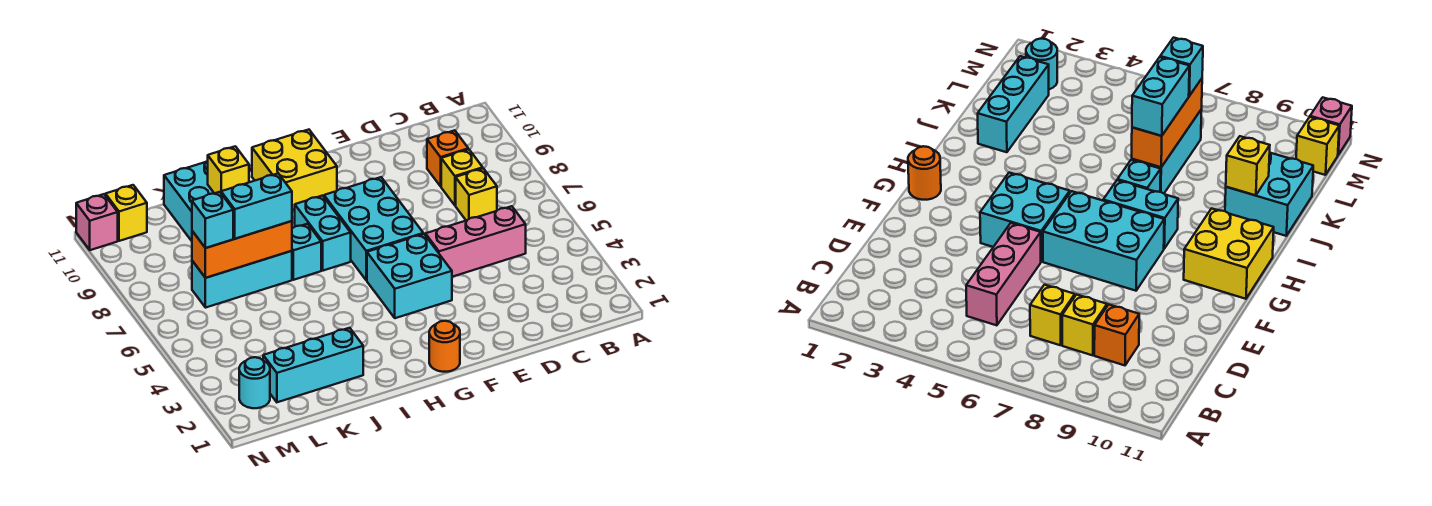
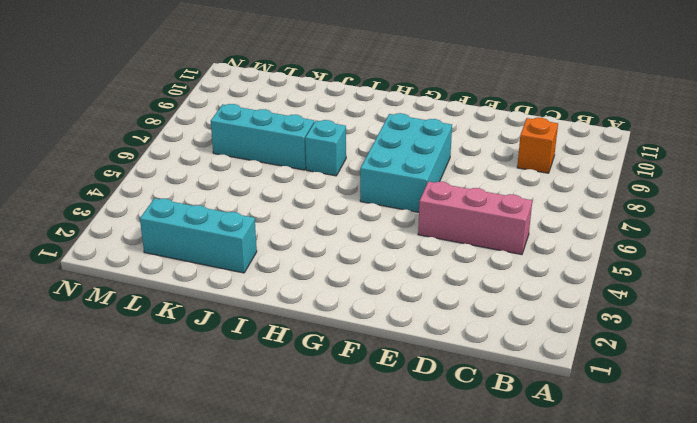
none -> yellow brick C7 level 1
none -> yellow brick C8 level 1
none -> cyan brick F4:G5 level 1

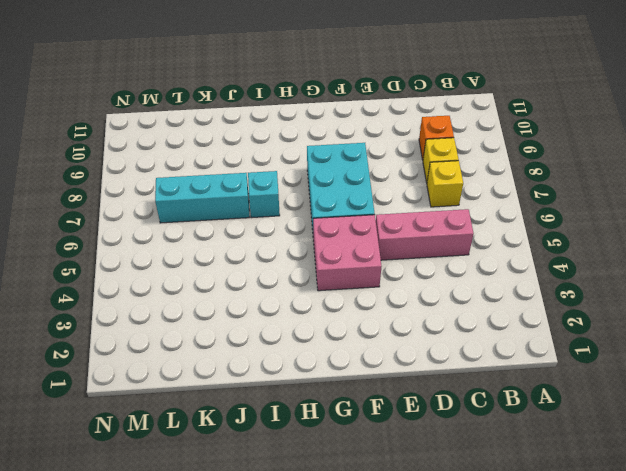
pink brick F4:G5 level 1 -> cyan brick F4:G5 level 1
none -> orange round brick G1 level 1
none -> yellow brick G10:H11 level 1
none -> cyan brick H7:H8 level 1

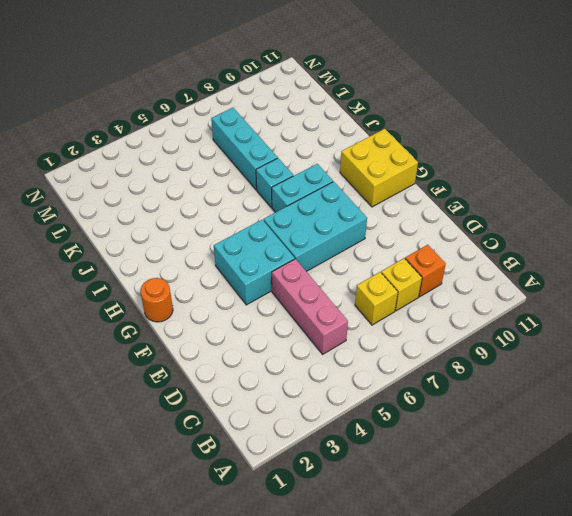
none -> cyan brick J2:L2 level 1
none -> cyan brick J10:K11 level 1
none -> cyan round brick M2 level 1

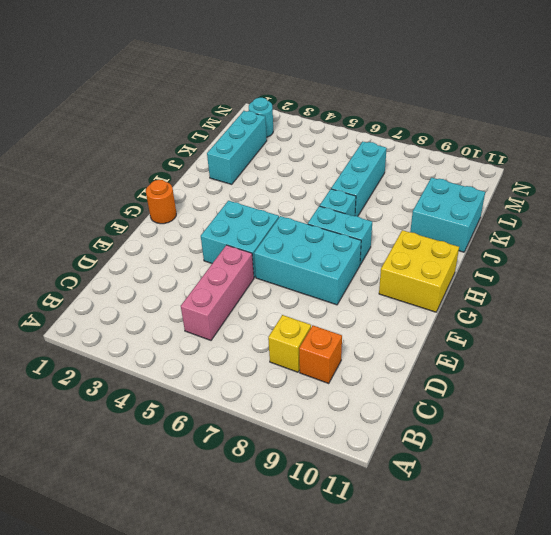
none -> yellow brick C7 level 1
none -> yellow brick M11 level 1
none -> pink brick N11 level 1

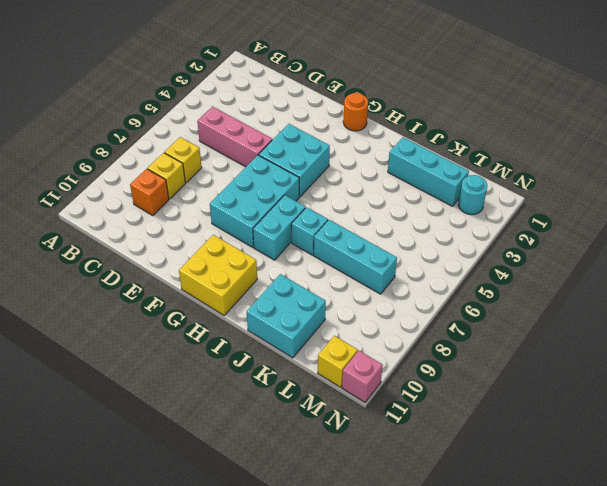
none -> orange brick J7:L7 level 2
none -> yellow brick J10 level 2
none -> cyan brick J7:K7 level 3

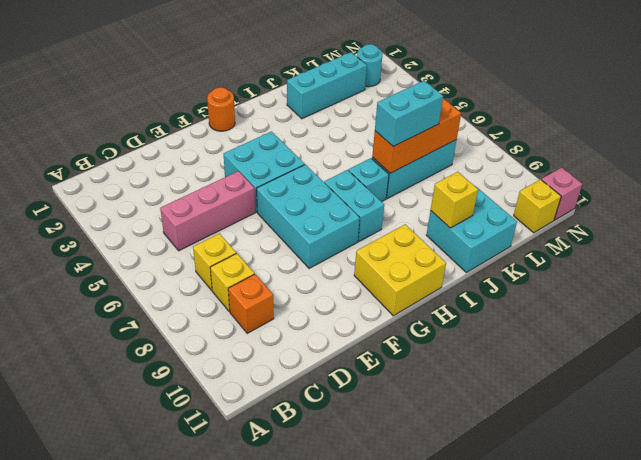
none -> cyan brick L7 level 3

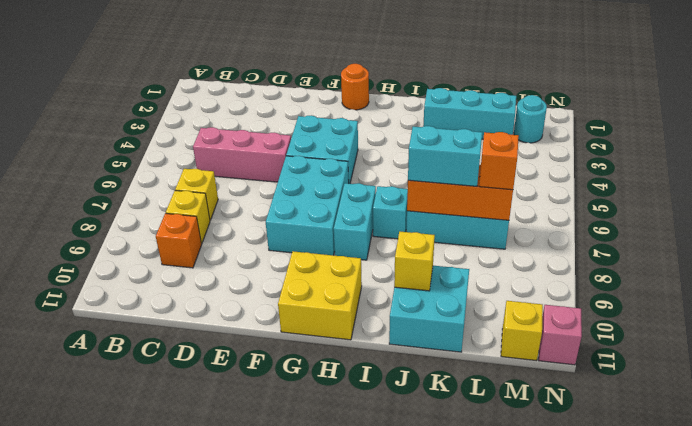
orange brick L7 level 3 -> cyan brick L7 level 3

